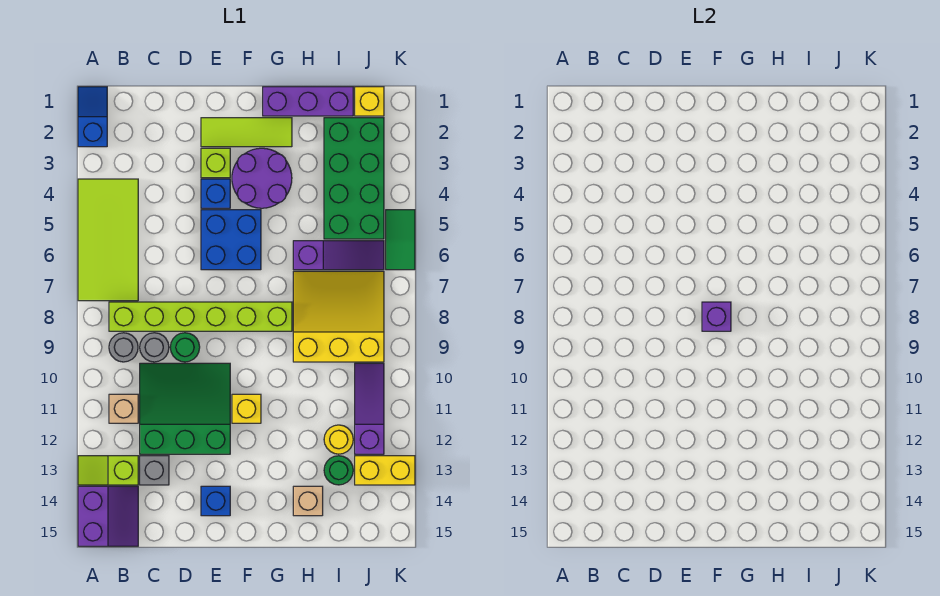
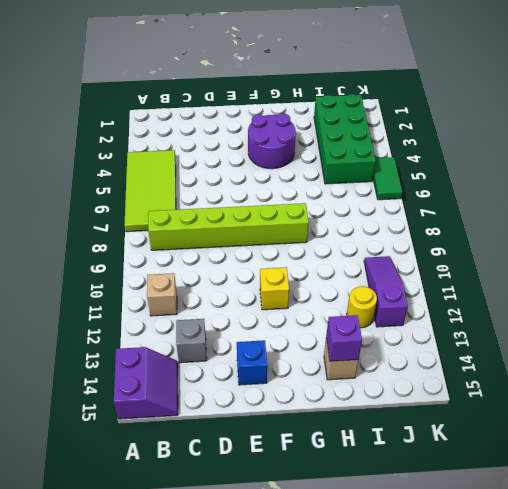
purple brick H14 level 2 -> purple brick F8 level 2
none -> blue slope A1:A2 level 1 top 2
none -> lime slope A13:B13 level 1 top B
none -> grey round brick B9 level 1
none -> grey round brick C9 level 1

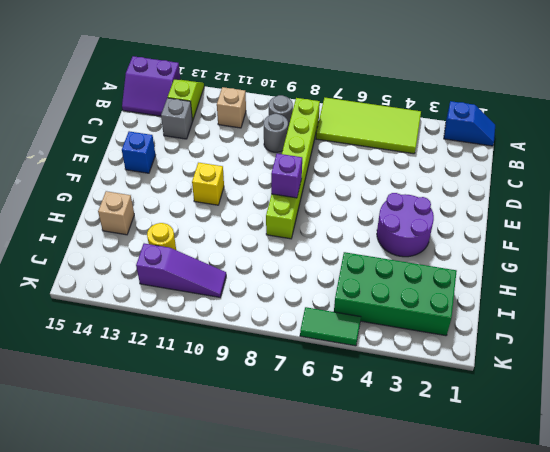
none -> green slope C10:E12 level 1 top 12
none -> green round brick D9 level 1
none -> lime tile E2:G2 level 1
none -> lime brick E3 level 1

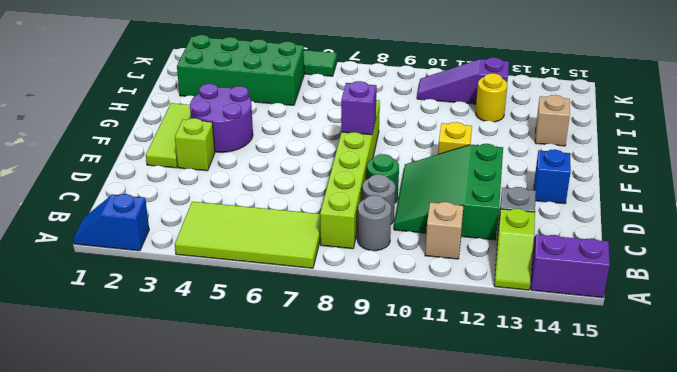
none -> blue brick E4 level 1
none -> blue brick E5:F6 level 1
none -> purple brick G1:I1 level 1
none -> purple slope H6:J6 level 1 top H

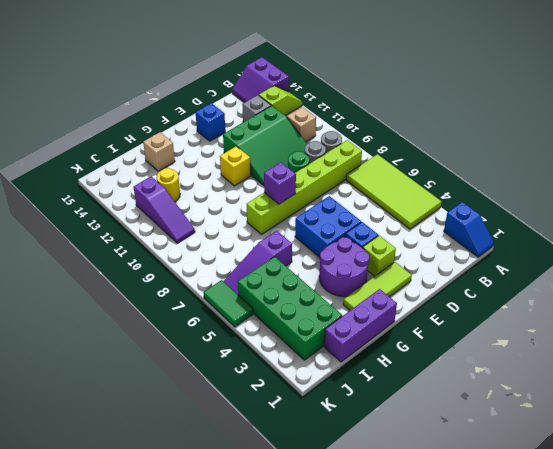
none -> yellow slope H7:J9 level 1 top 9
none -> green round brick I13 level 1
none -> yellow brick J1 level 1
none -> yellow brick J13:K13 level 1

